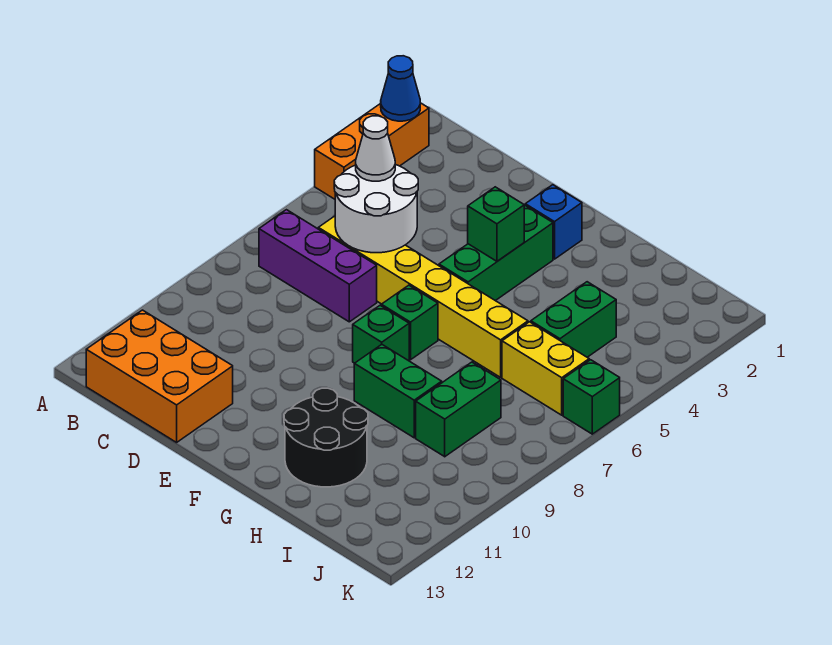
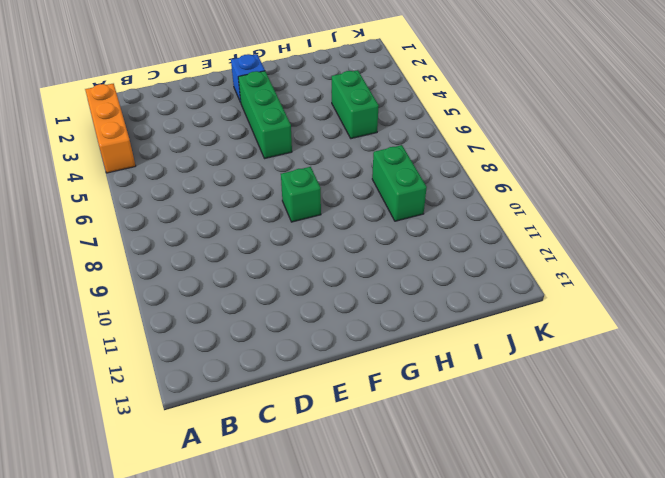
none -> purple brick B7:D7 level 1
none -> orange brick B12:D13 level 1
none -> yellow brick C6:H6 level 1

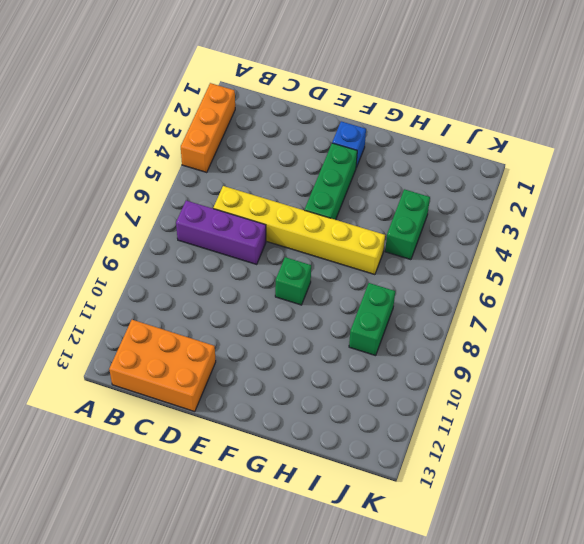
none -> green brick F7 level 1
none -> green brick G9:H9 level 1
none -> black round brick G11:H12 level 1

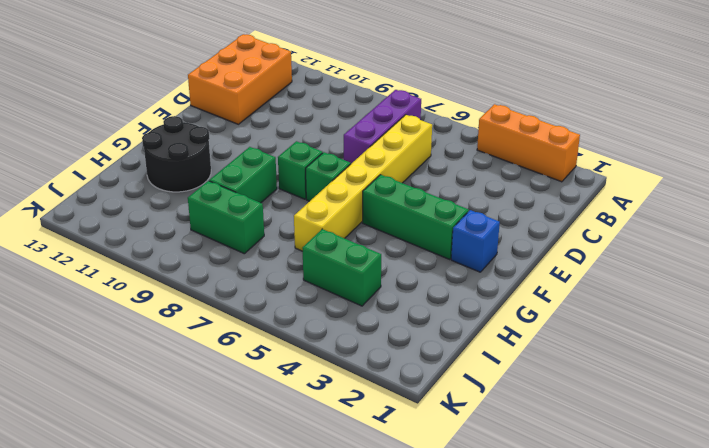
none -> yellow brick I6:J6 level 1
none -> green brick K6 level 1
none -> blue cone A2 level 2

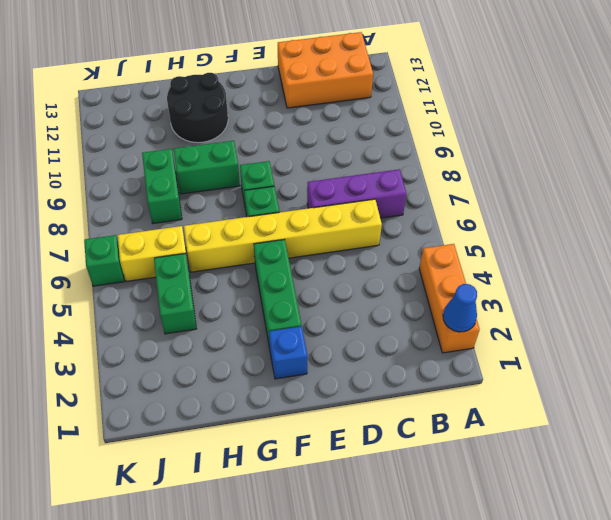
none -> white round brick C5:D6 level 2
none -> green brick F4 level 2
none -> white cone C5 level 3

